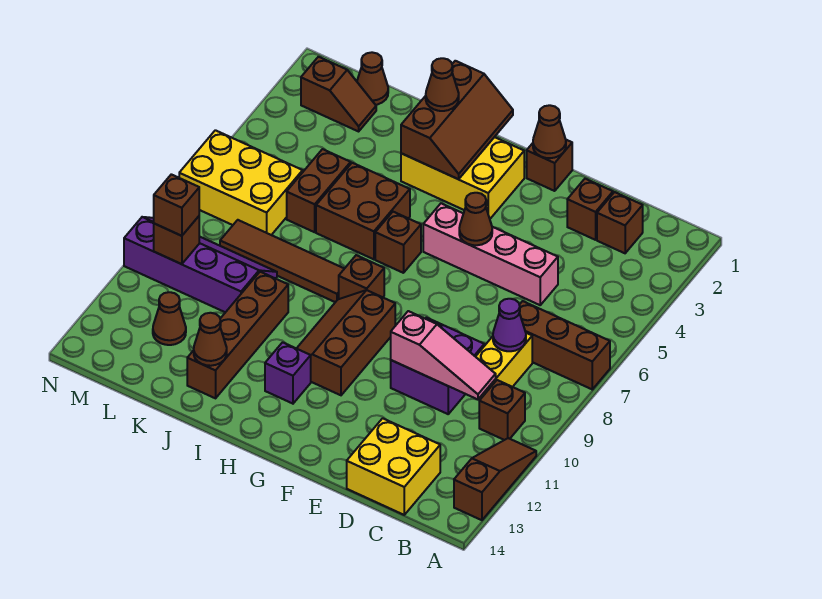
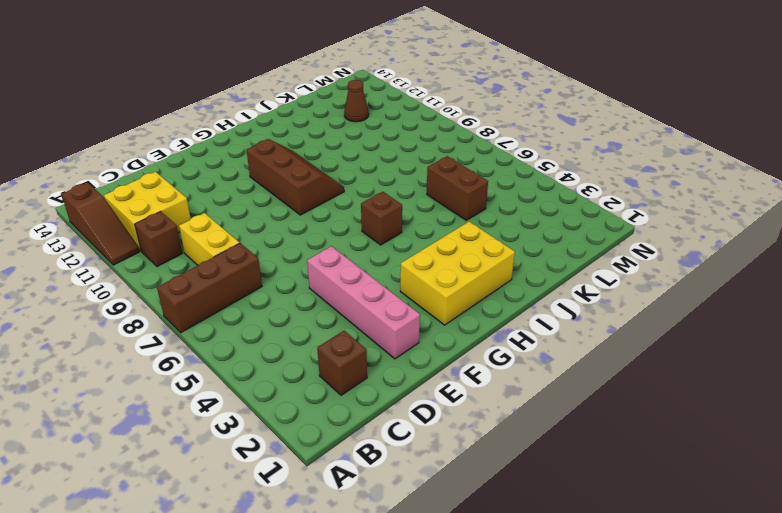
yellow brick B11:C12 level 1 -> yellow brick C13:D14 level 1
pink brick E2:E5 level 1 -> pink brick D5:G5 level 1
none -> brown brick D2 level 1
none -> purple brick D9:E10 level 1
none -> brown brick F1 level 1
none -> brown brick H8 level 1

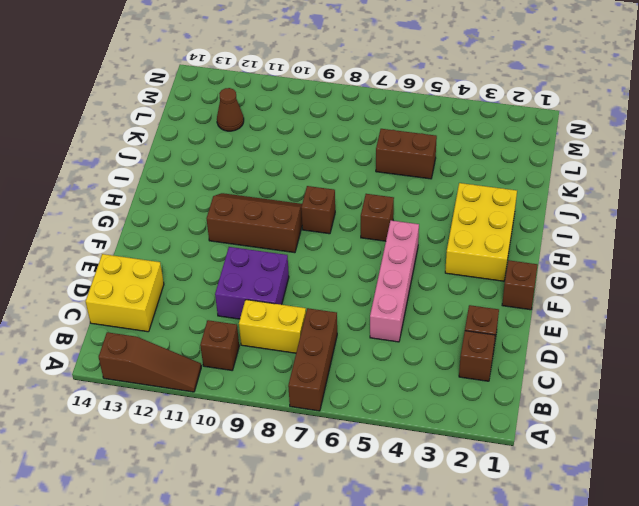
none -> purple brick H12 level 1
none -> brown brick I5:J6 level 1
none -> brown tile I8:L8 level 1
none -> brown brick J10:J13 level 1

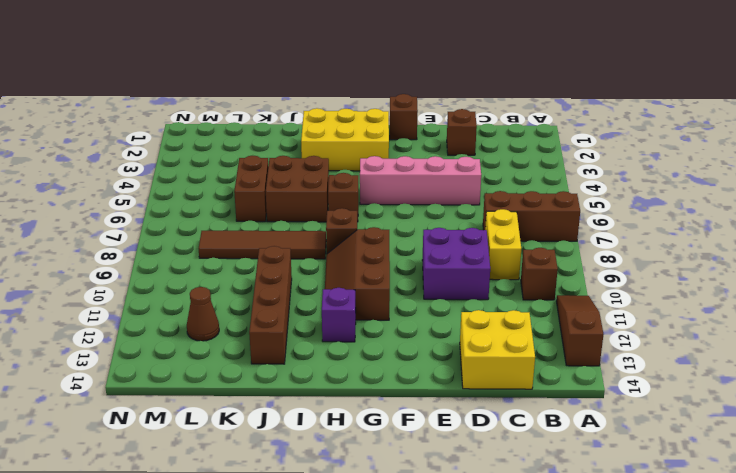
none -> brown brick C2 level 1
none -> purple slope K9:N10 level 1 top 10
none -> brown cone L1 level 1
none -> brown slope L2:M2 level 1 top M

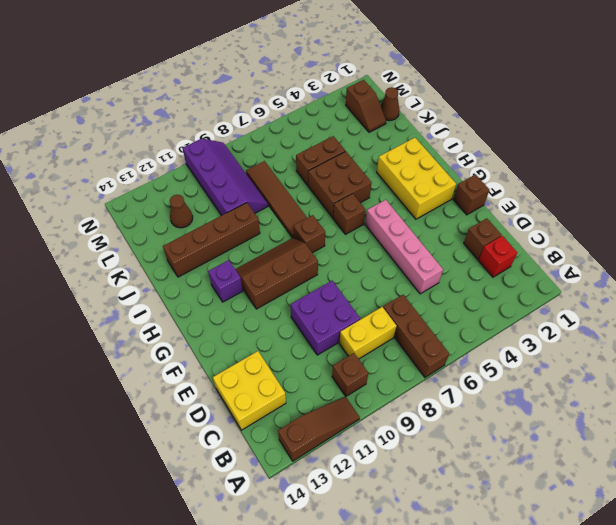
red brick C2 level 1 -> brown brick C2 level 1
none -> yellow brick L6:N7 level 1
none -> purple cone C8 level 2
none -> pink slope C10:E10 level 2 top E
none -> brown cone F1 level 2

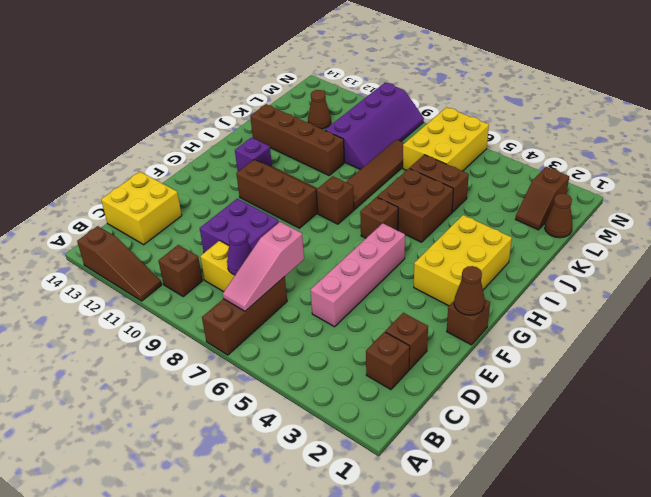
pink slope B7:D7 level 2 top D -> pink slope C10:E10 level 2 top E
none -> brown cone F5 level 2
none -> brown slope H1:I3 level 2 top I
none -> brown cone J13 level 2
none -> brown brick M10 level 2

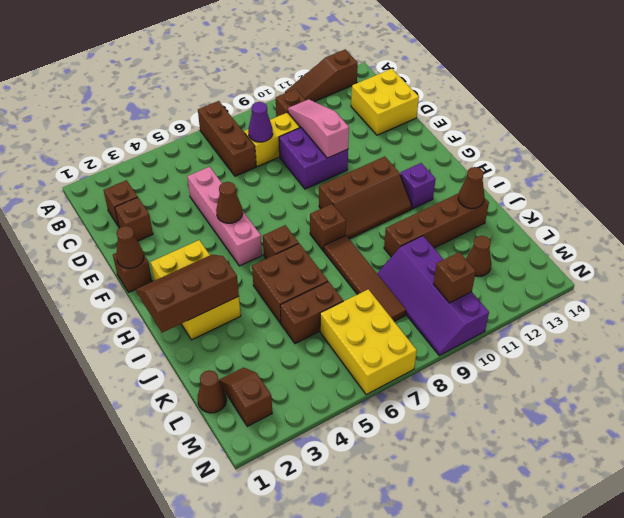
none -> brown cone I2 level 3
none -> brown brick M10 level 3

